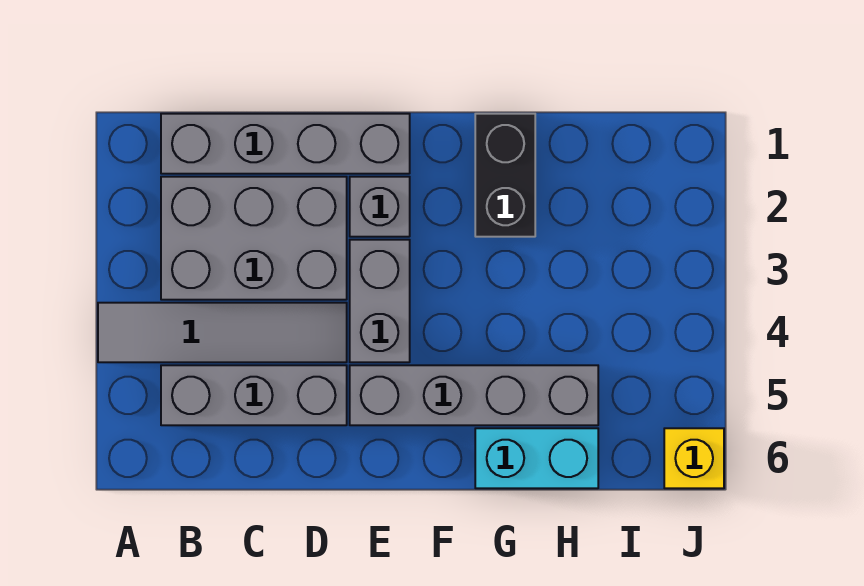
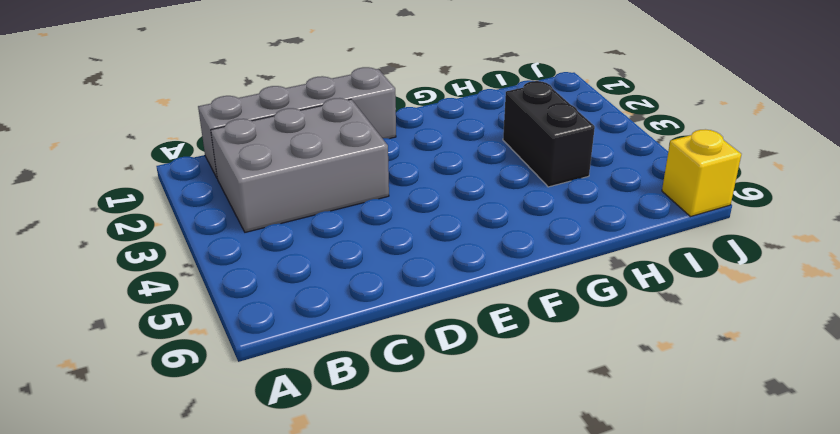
black brick H3:H4 level 1 -> black brick G1:G2 level 1
none -> grey tile A4:D4 level 1
none -> grey brick B5:D5 level 1

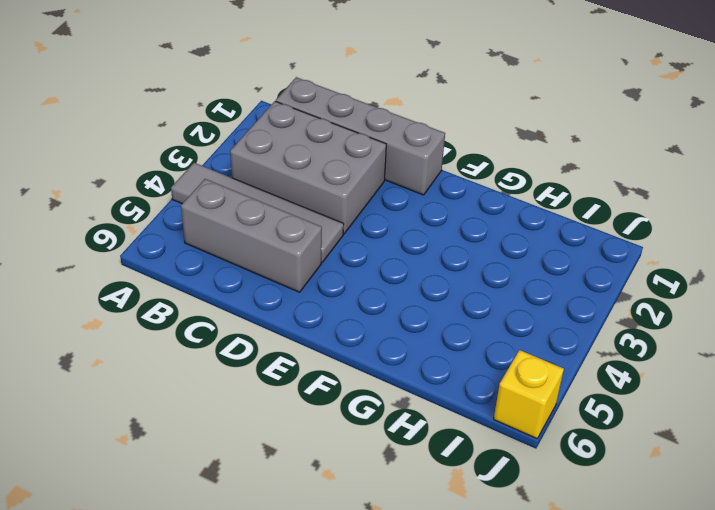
none -> grey brick E2 level 1
none -> grey brick E3:E4 level 1

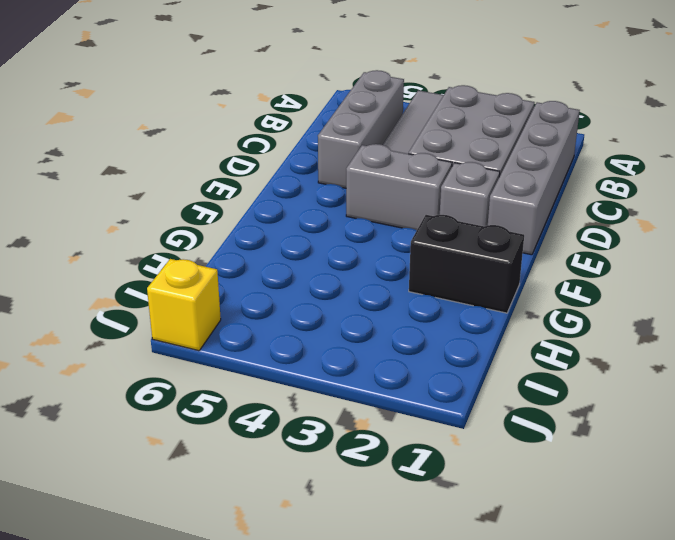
none -> grey brick E5:H5 level 1
none -> cyan brick G6:H6 level 1

